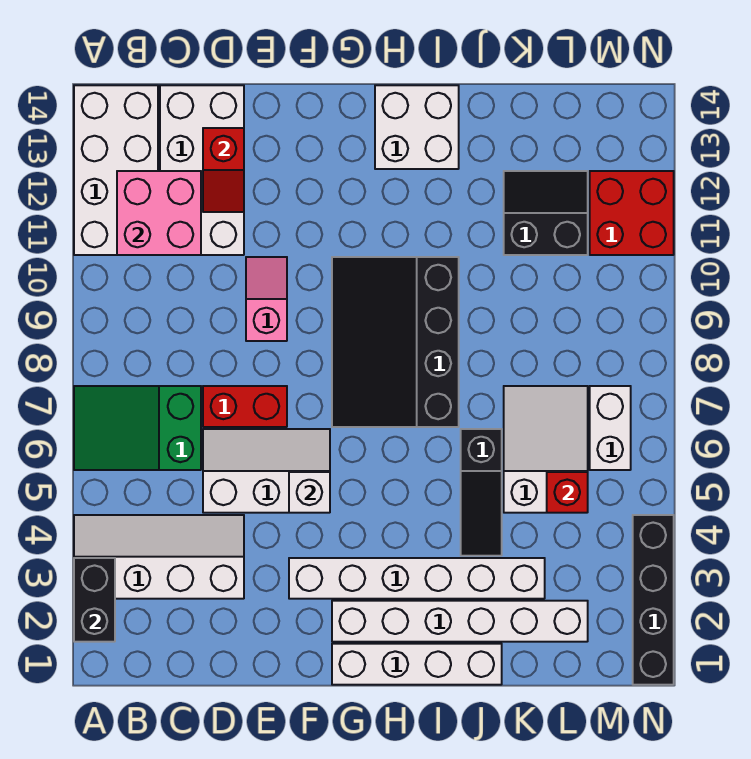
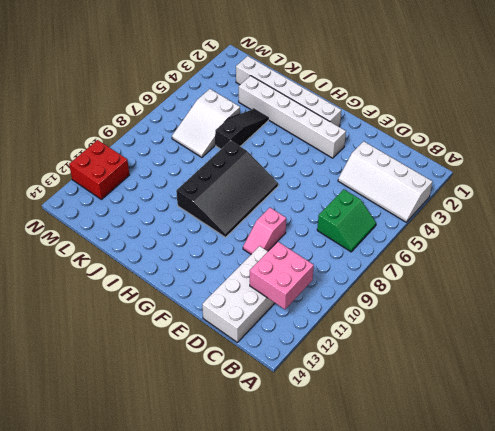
green slope B6:C7 level 1 top C -> green slope A6:C7 level 1 top C
none -> white brick A11:B14 level 1
none -> white slope D5:F6 level 1 top 5
none -> red brick D7:E7 level 1

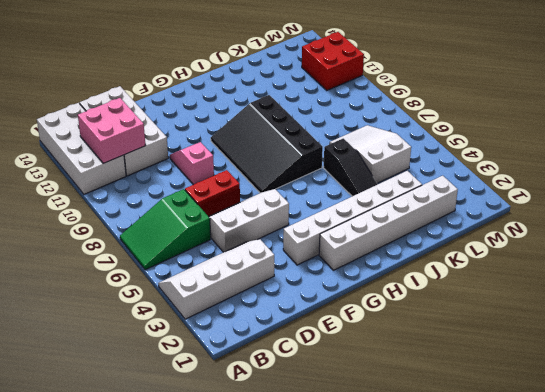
none -> white brick G1:J1 level 1
none -> white brick H13:I14 level 1
none -> black slope K11:L12 level 1 top 11

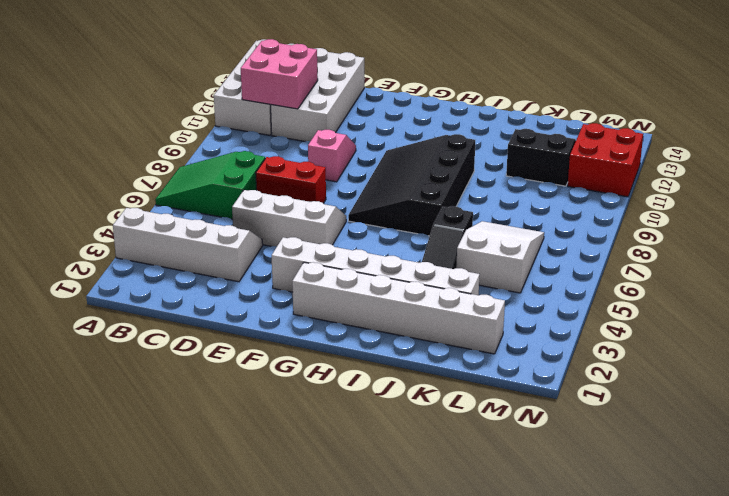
none -> white brick G1:J1 level 1
none -> white brick H13:I14 level 1
none -> white brick M6:M7 level 1

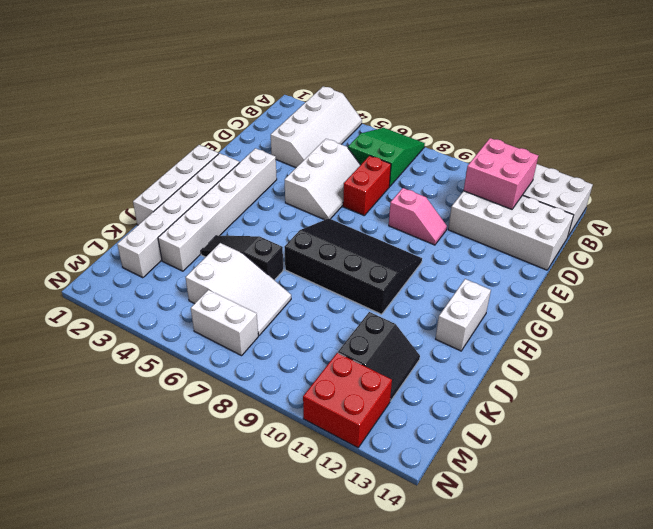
white brick H13:I13 level 1 -> white brick H13:I14 level 1
none -> black brick N1:N4 level 1
none -> black brick A2:A3 level 2
none -> red slope D12:D13 level 2 top 13

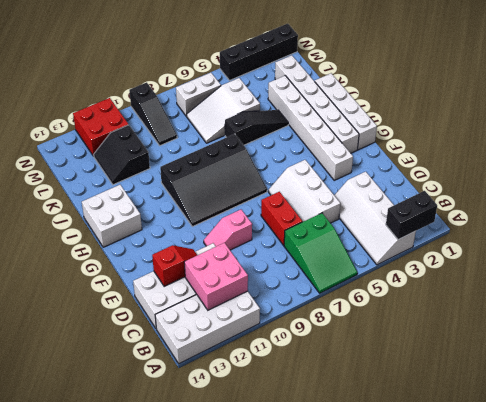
black slope L9:N9 level 1 top N -> none
none -> white brick F5 level 2
none -> red brick L5 level 2

